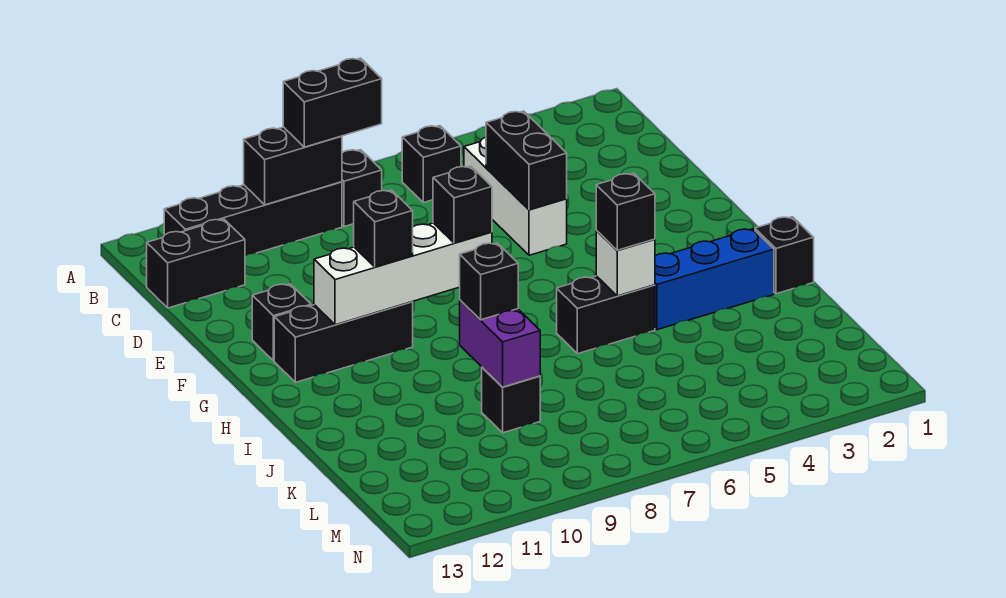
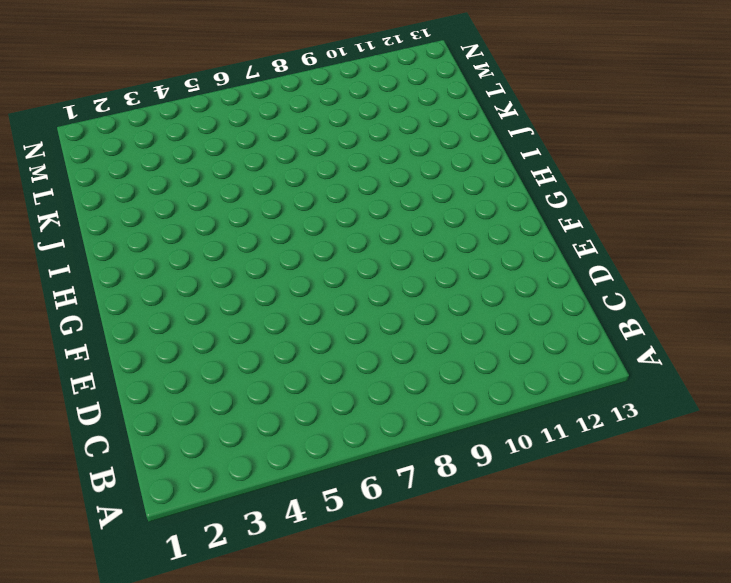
none -> black brick B6 level 1
none -> black brick B8 level 1
none -> black brick B9:B12 level 1

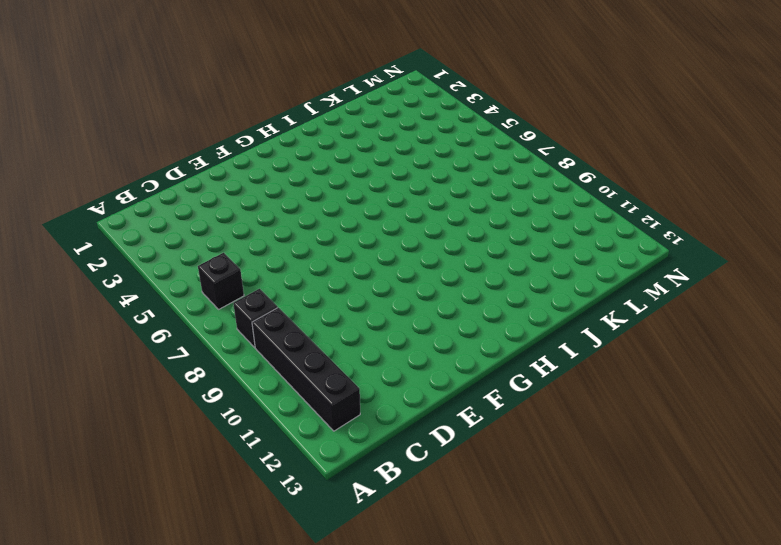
none -> white brick C5:E5 level 1
none -> black brick C12:C13 level 1
none -> black brick F12 level 1

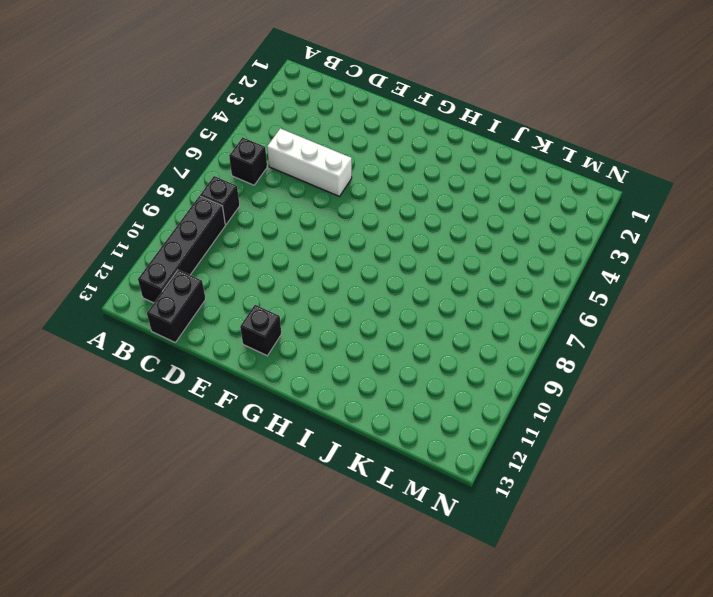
none -> black brick G10:G12 level 1
none -> black brick I1 level 1
none -> blue brick I2:I4 level 1

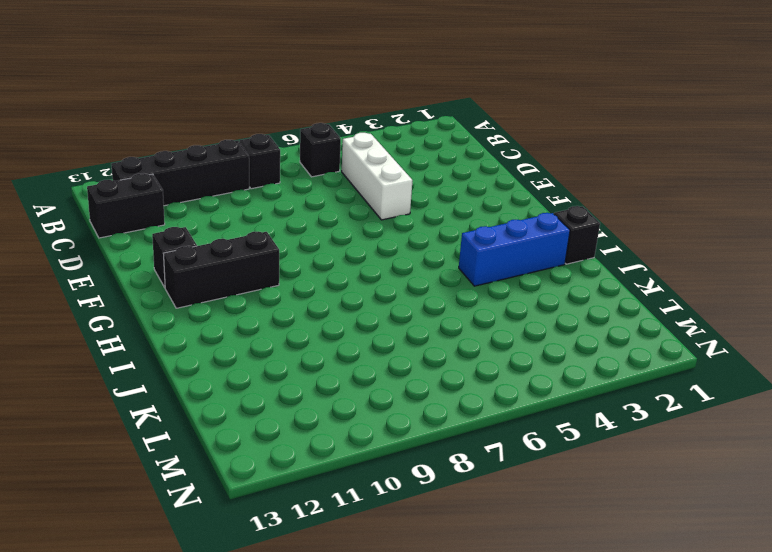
none -> black brick I5:I6 level 1
none -> black brick K9 level 1
none -> black brick B9:B10 level 2

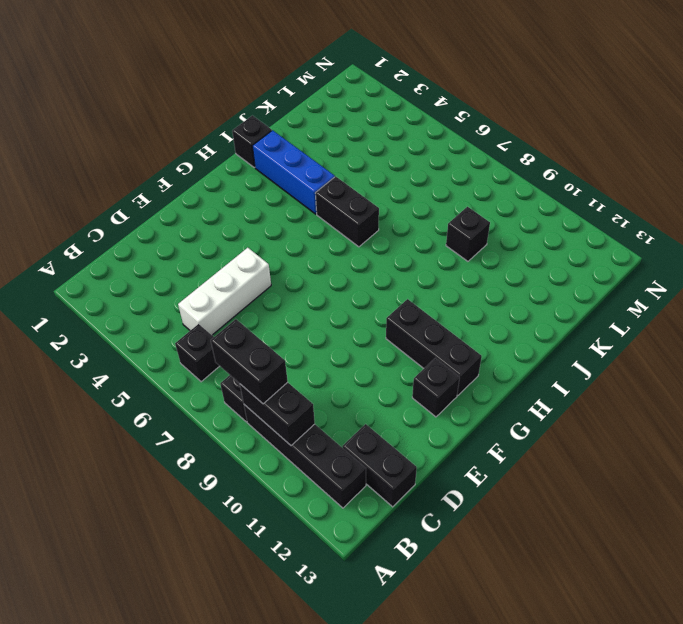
none -> black brick D5:E5 level 2
none -> white brick G8:G11 level 2
none -> white brick I5 level 2

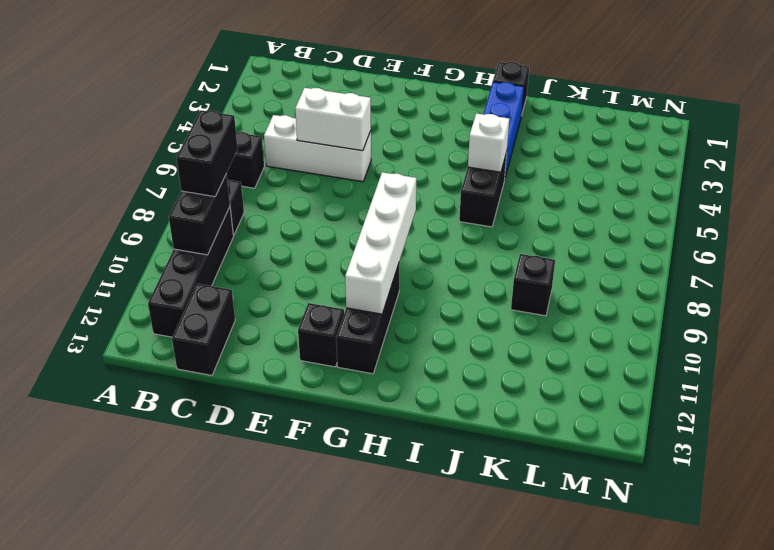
white brick D5:E5 level 2 -> black brick D5:E5 level 2
none -> purple brick J9:K9 level 2
none -> black brick G8 level 3
none -> black brick G10 level 3

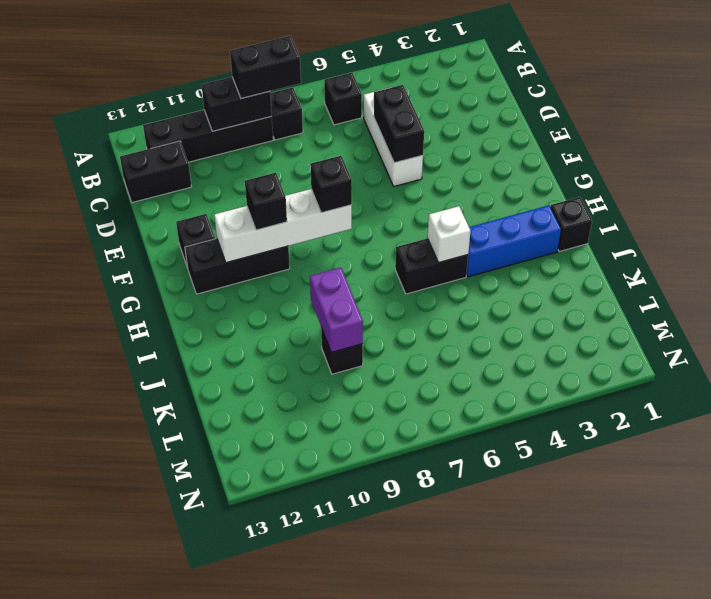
none -> black brick I5 level 3
none -> black brick J9 level 3

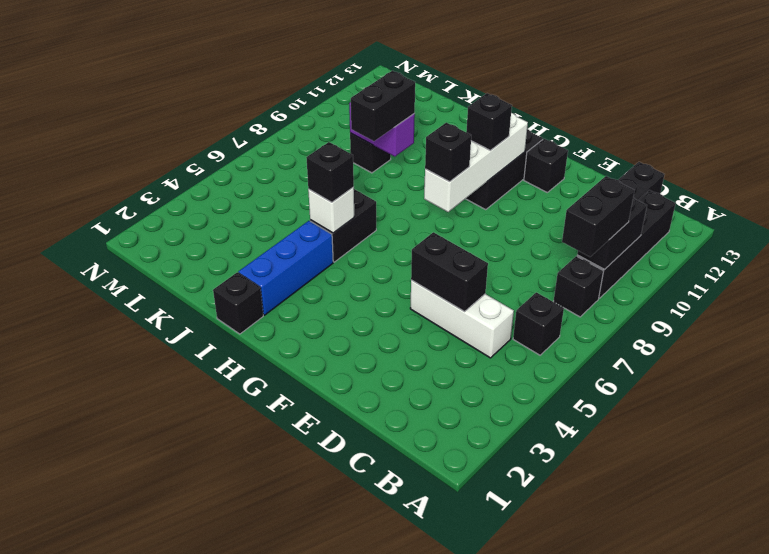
black brick J8:J9 level 3 -> black brick J9 level 3

